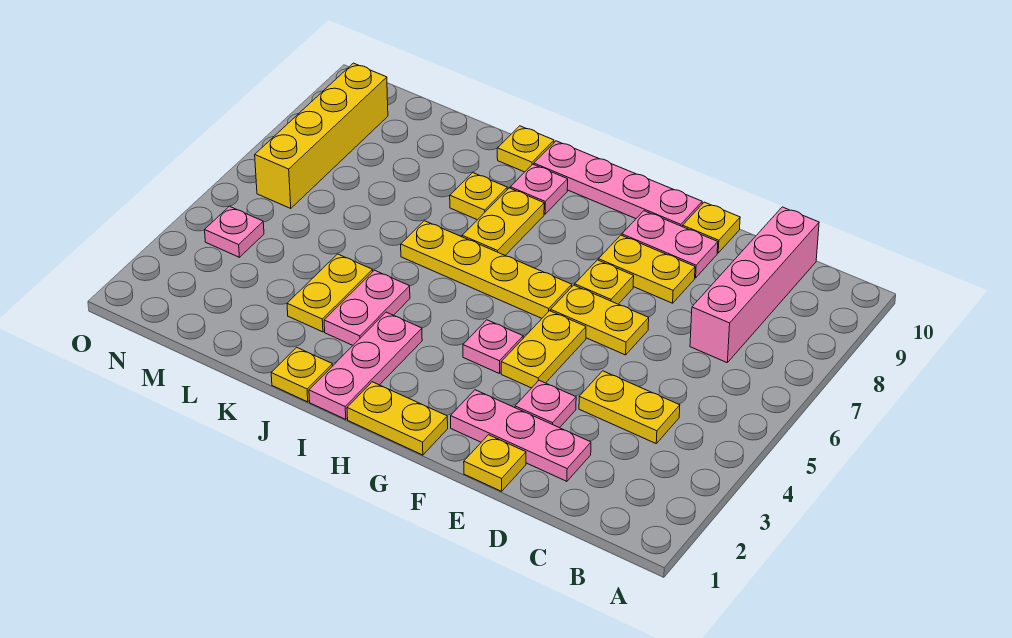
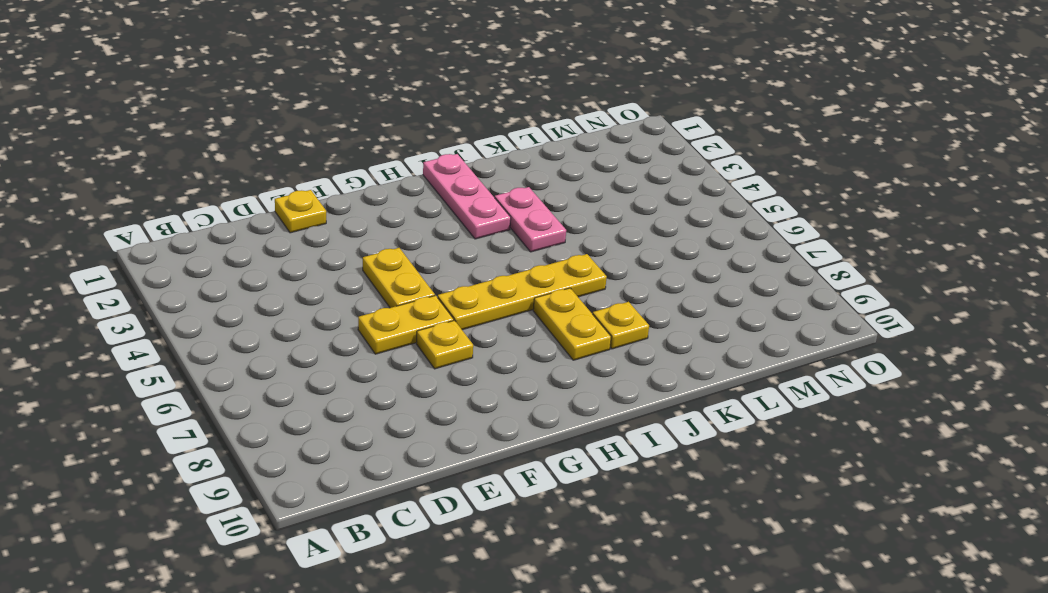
none -> yellow plate C4:D4 level 1
none -> pink brick C7:C10 level 1
none -> pink plate D2:F2 level 1

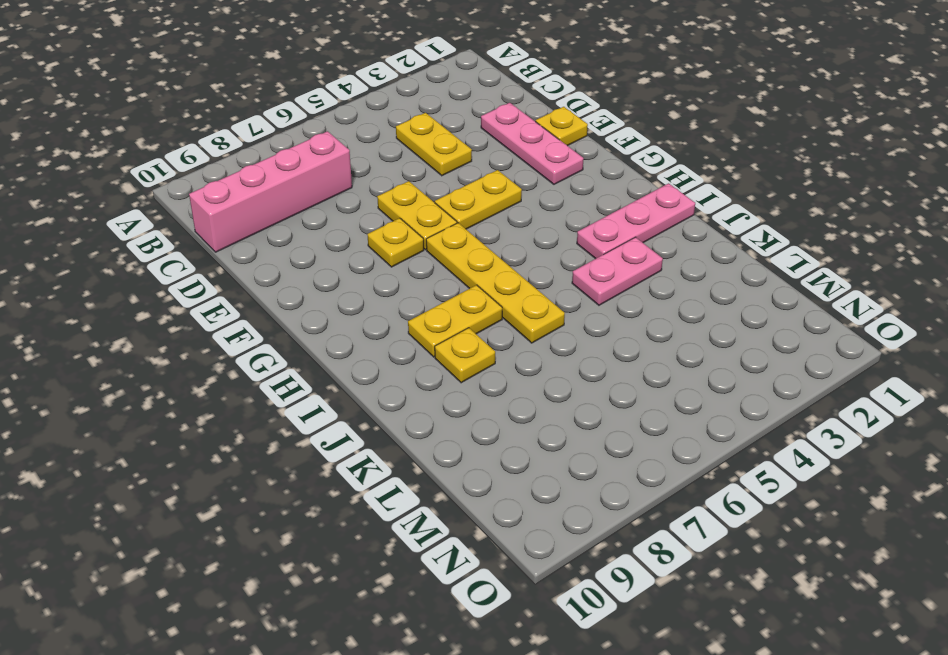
none -> pink plate E3 level 1
none -> yellow plate E8:F8 level 1
none -> pink plate E9:F9 level 1

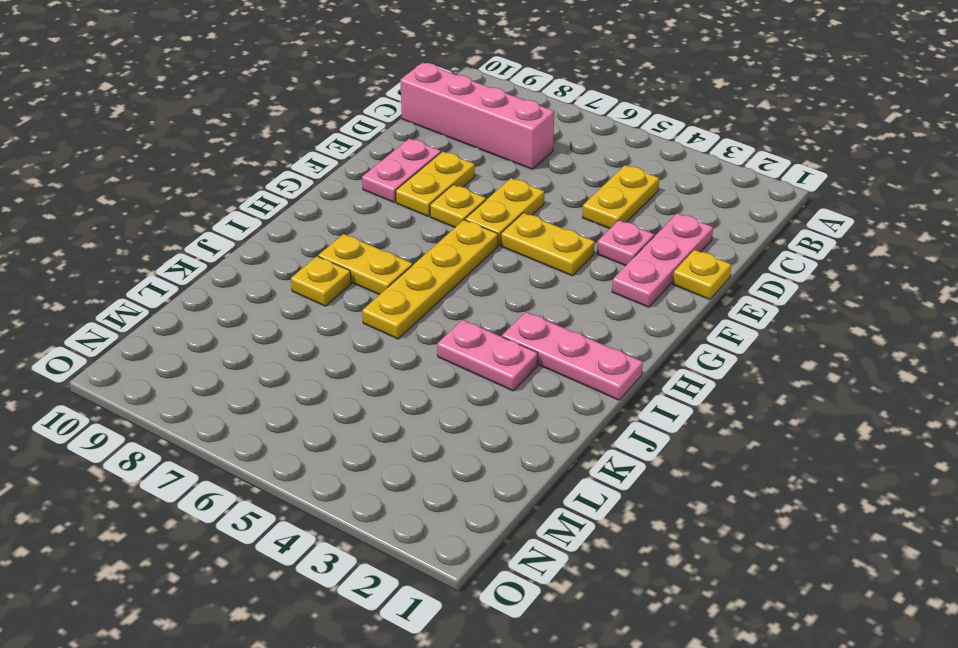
none -> yellow plate E10 level 1
none -> pink plate F10:I10 level 1
none -> yellow plate G1:H1 level 1

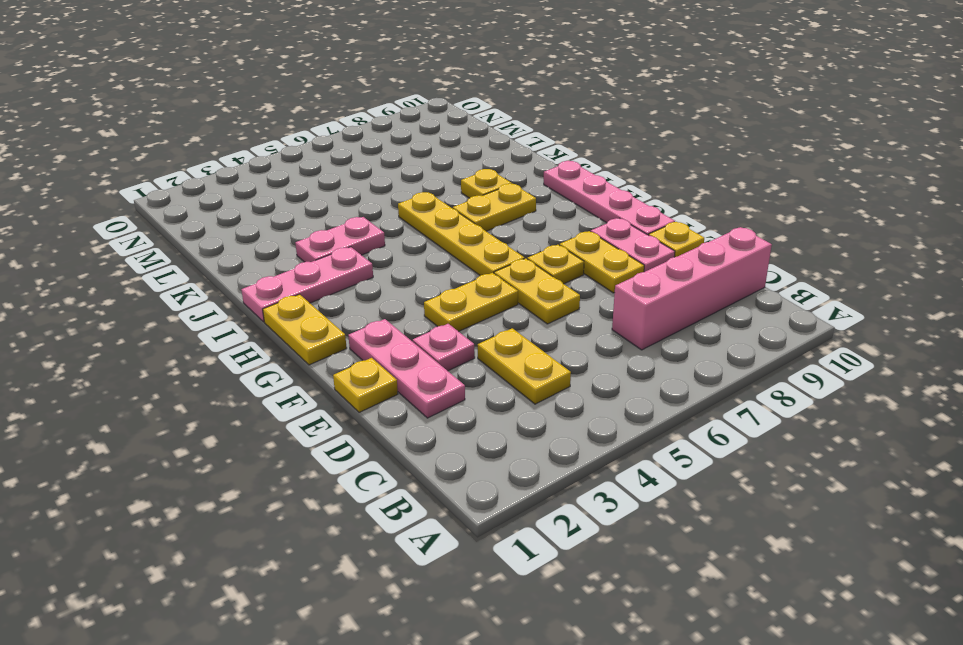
none -> pink plate G4 level 1
none -> pink plate I9 level 1
none -> yellow plate J1 level 1

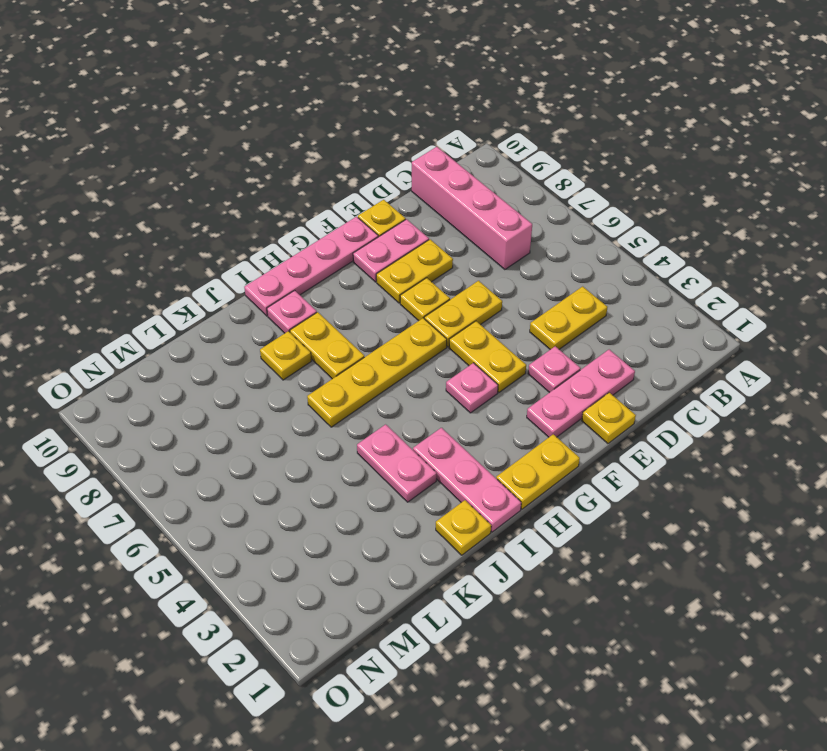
none -> yellow plate J10 level 1
none -> yellow plate K3:K4 level 1
none -> pink plate N4 level 1

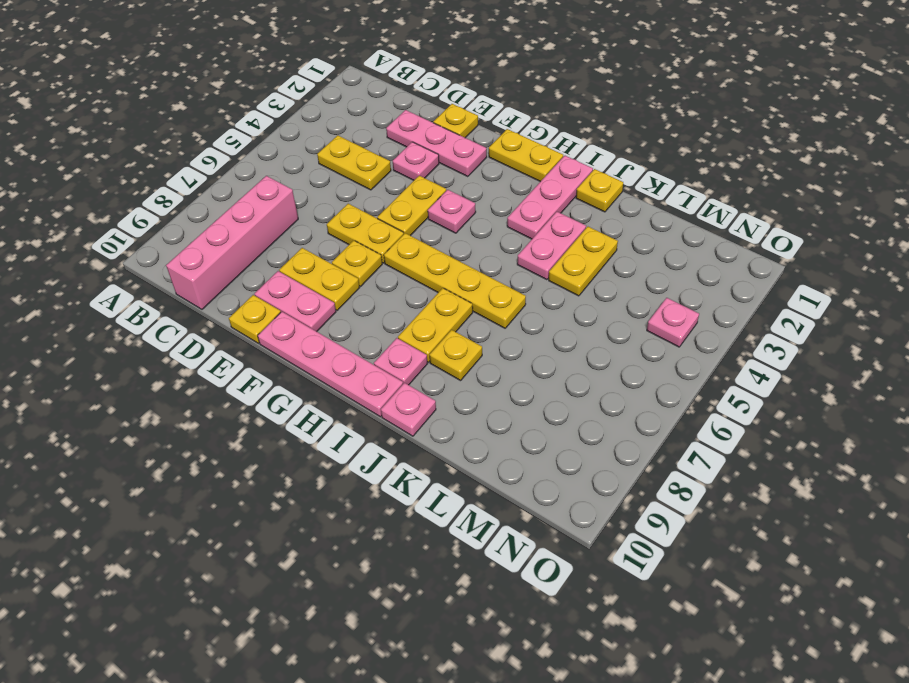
pink plate J10 level 1 -> yellow plate J10 level 1
none -> yellow brick N6:N9 level 1

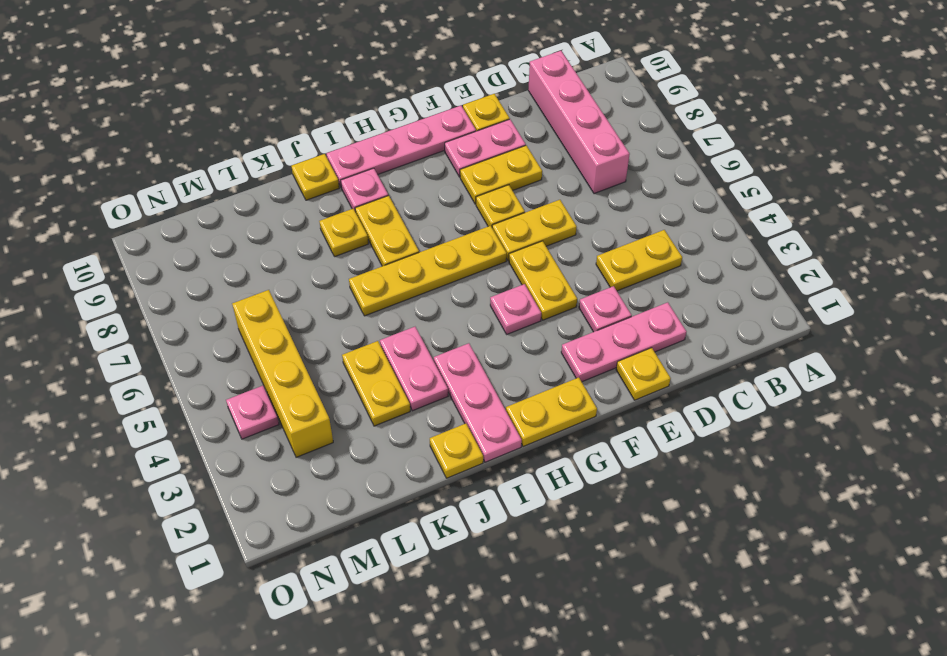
yellow brick M3:M6 level 1 -> yellow brick N6:N9 level 1

